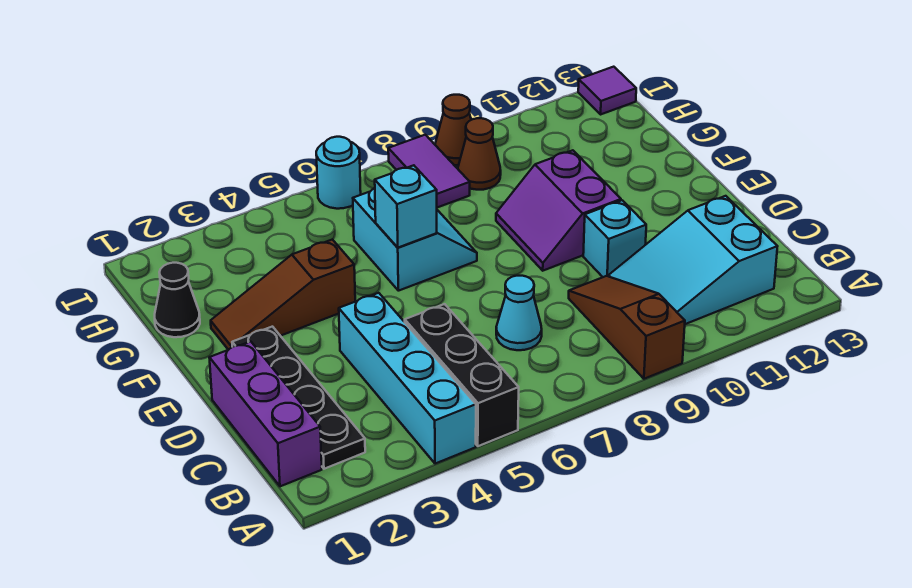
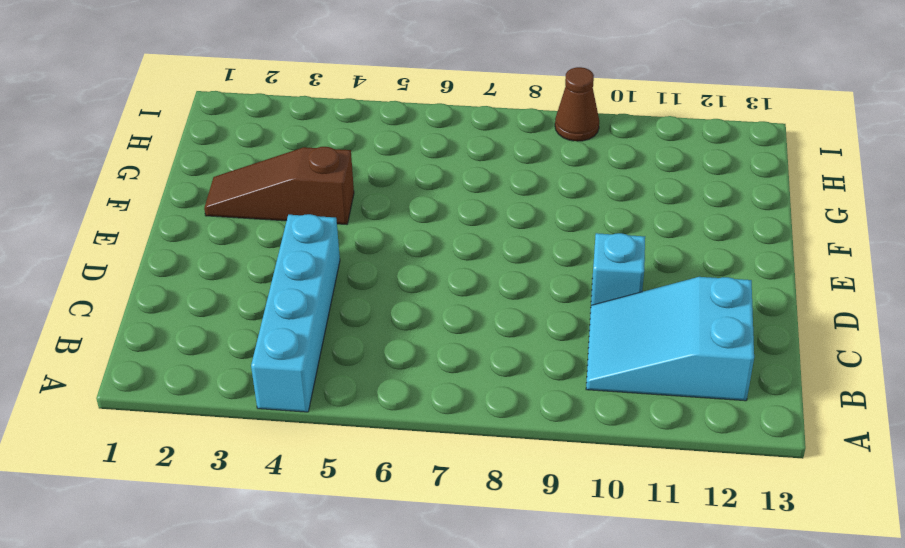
none -> black brick A5:C5 level 1
none -> brown slope A9:C9 level 1 top A
none -> purple brick B1:D1 level 1

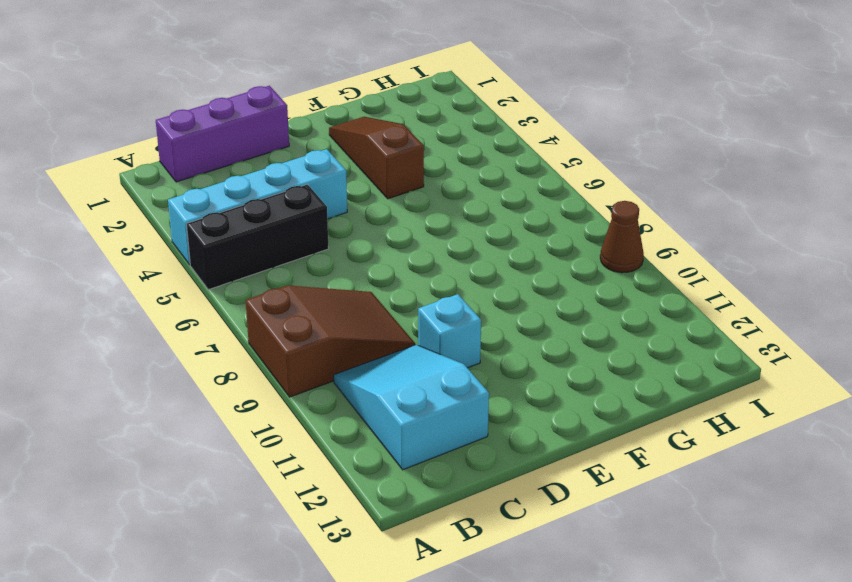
brown slope A8:C9 level 1 top A -> brown slope A9:C9 level 1 top A
none -> black plate B2:E2 level 1
none -> cyan cone C7 level 1
none -> purple slope E9:F10 level 1 top 10

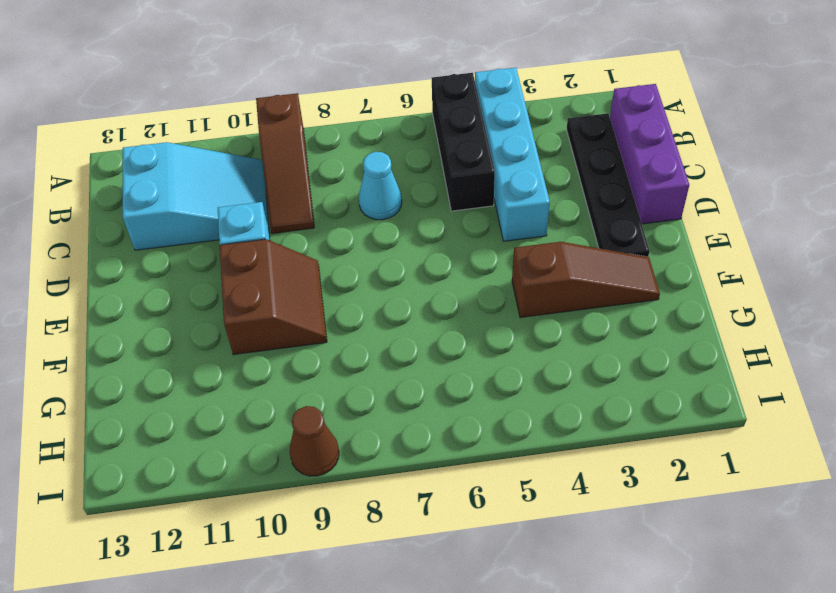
brown slope E9:F10 level 1 top 10 -> purple slope E9:F10 level 1 top 10
none -> cyan slope F6:G7 level 1 top 6
none -> black cone G1 level 1
none -> purple tile H8:I8 level 1

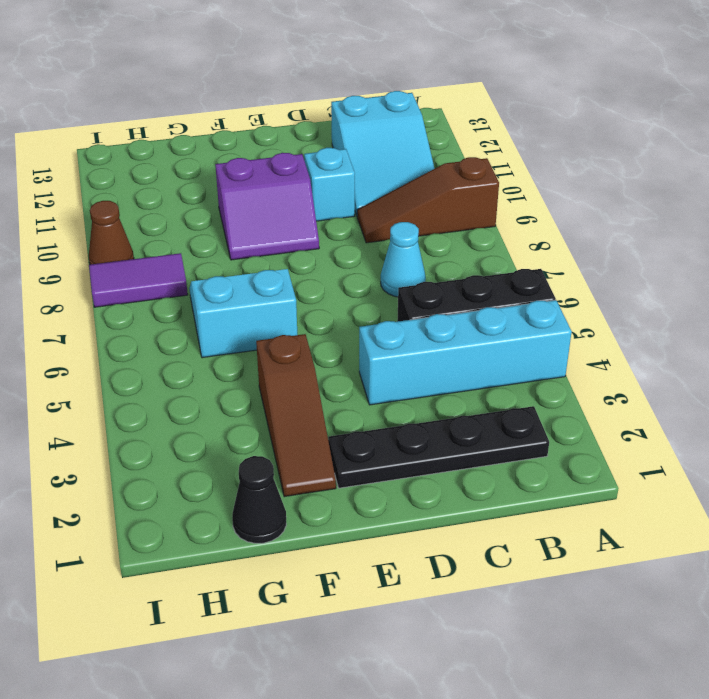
none -> purple brick B1:D1 level 1
none -> brown cone H9 level 1
none -> cyan round brick I6 level 1

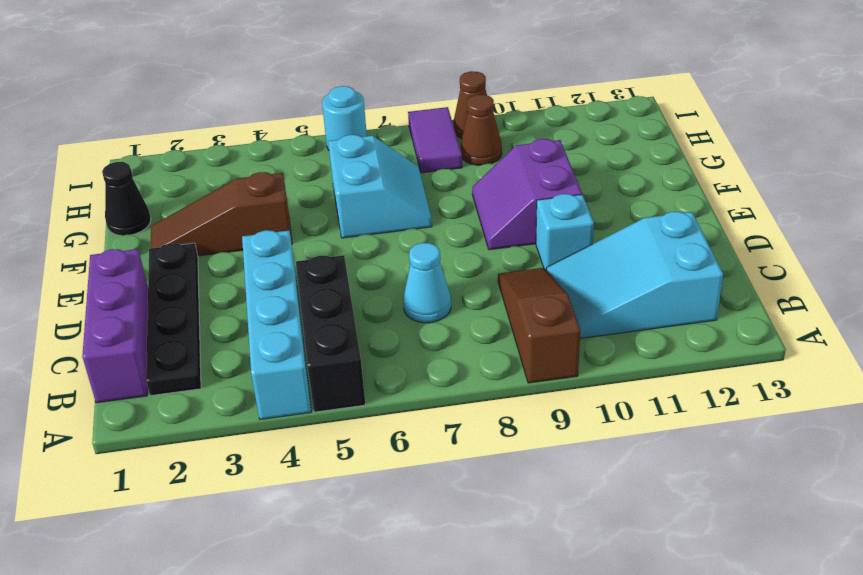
none -> purple tile I13 level 1
none -> cyan brick F6 level 2

